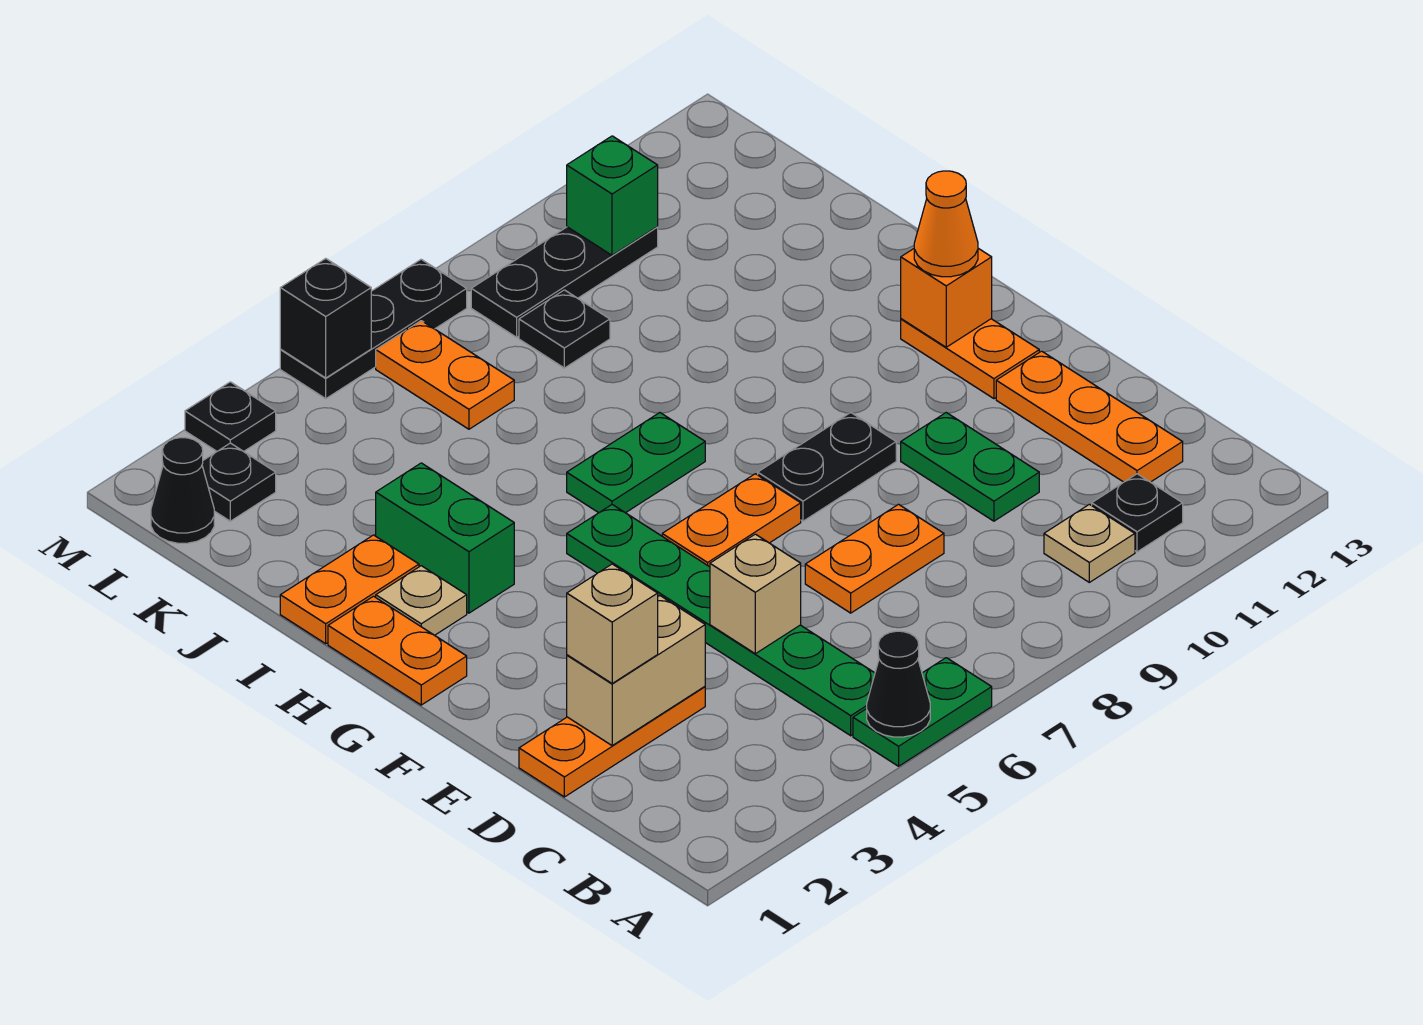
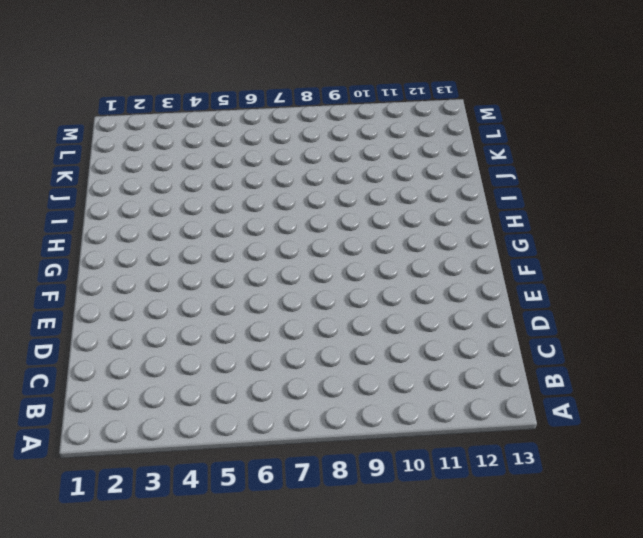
none -> green plate A5:A6 level 1
none -> green plate B5:G5 level 1
none -> tan plate B10 level 1
none -> black plate B11 level 1

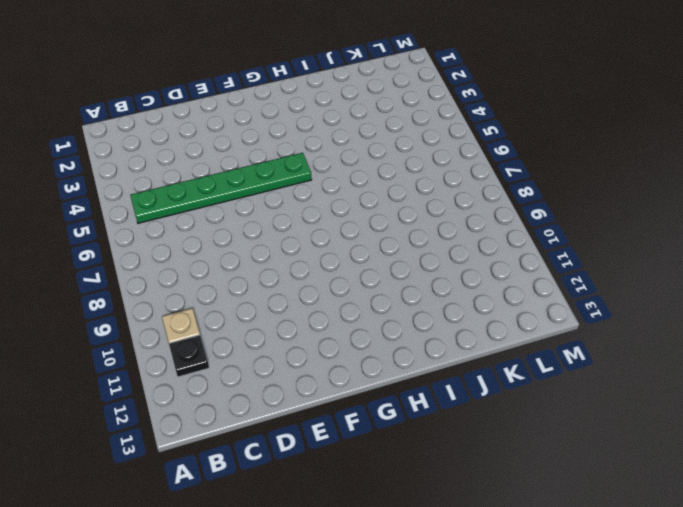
none -> green plate A5:A6 level 1
none -> orange plate C12:E12 level 1
none -> orange plate D1:D3 level 1
none -> orange plate D7:D8 level 1

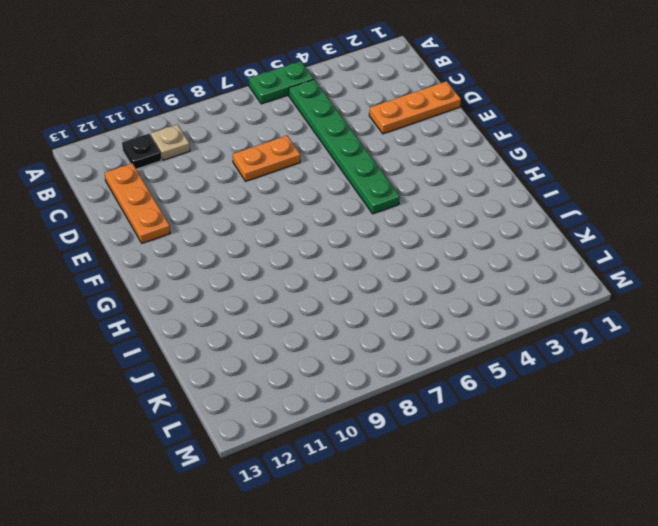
none -> green plate D10:E10 level 1
none -> orange plate F6:F7 level 1
none -> black plate F8:F9 level 1
none -> orange plate F12:G12 level 1

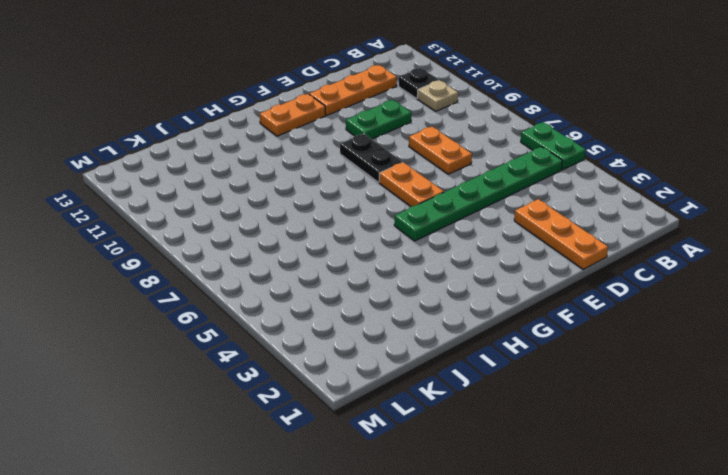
none -> orange plate G1:H1 level 1
none -> tan plate H2 level 1
none -> green brick H3:I3 level 1
none -> green plate H6:H7 level 1

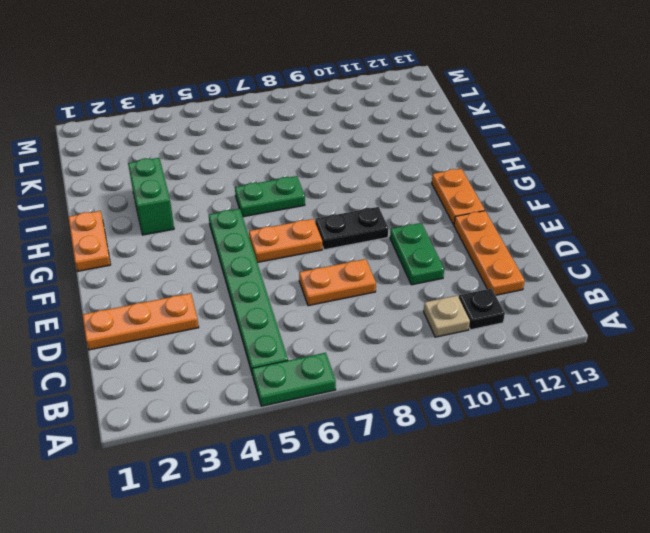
none -> tan plate H2 level 1
none -> orange plate I1:I2 level 1
none -> orange plate K6:L6 level 1
none -> black plate K8 level 1

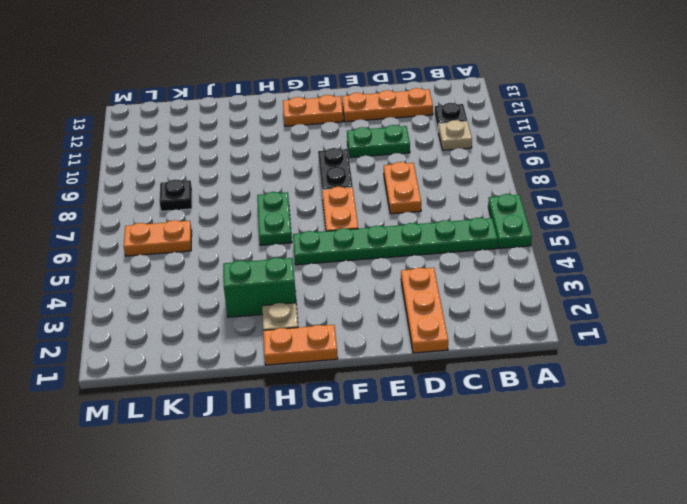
none -> orange plate I1:I2 level 1
none -> black cone L1 level 1
none -> black plate L2 level 1
none -> black plate L8:L10 level 1

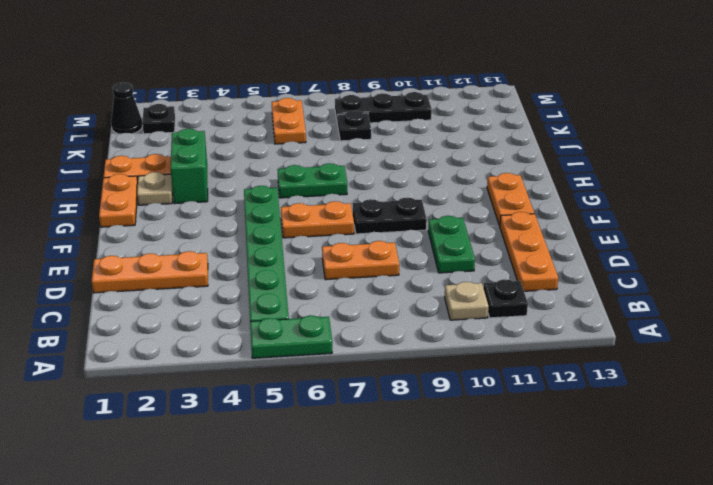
none -> black plate M3 level 1
none -> black plate M5:M7 level 1
none -> black cone A5 level 2
none -> tan brick D2:D3 level 2

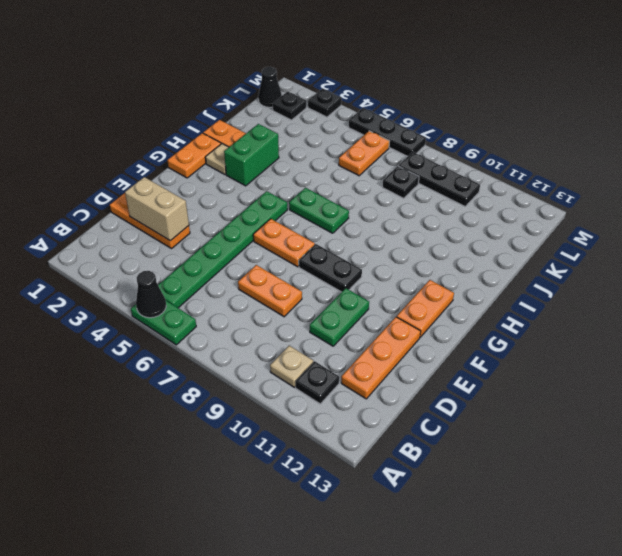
none -> tan brick D5 level 2
none -> orange brick G12 level 2
none -> green brick L10 level 2
none -> black brick M5 level 2

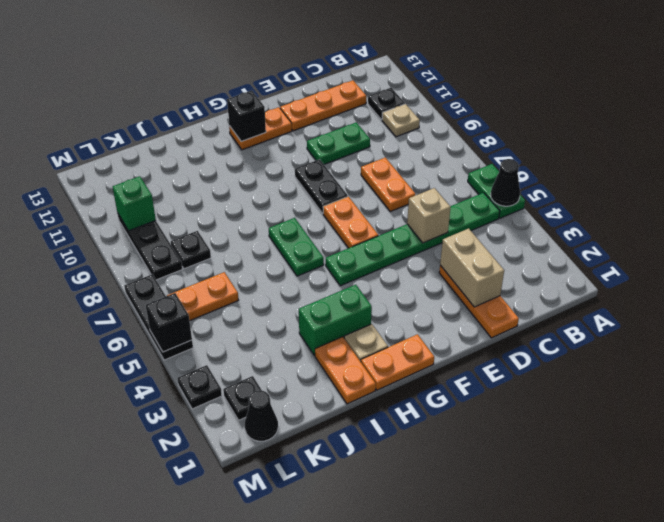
black brick G12 level 2 -> orange brick G12 level 2
none -> tan brick D2 level 3
none -> orange cone G12 level 3

